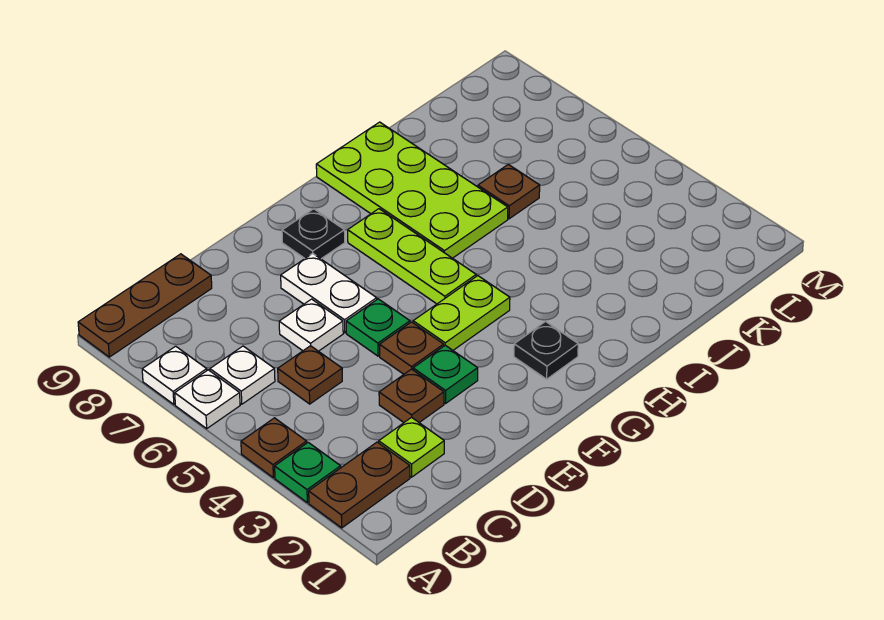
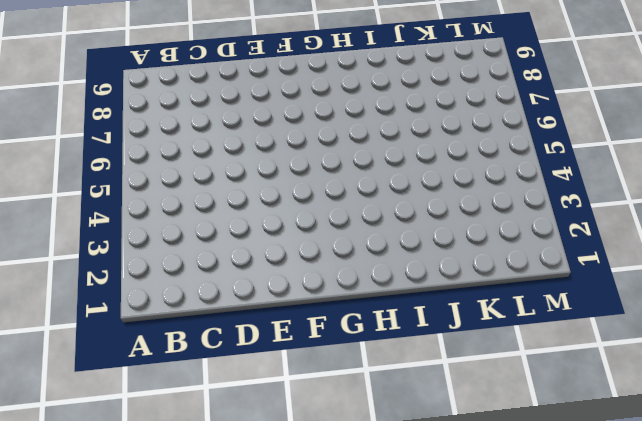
none -> brown plate A2:B2 level 1
none -> green plate A3 level 1
none -> brown plate A4 level 1

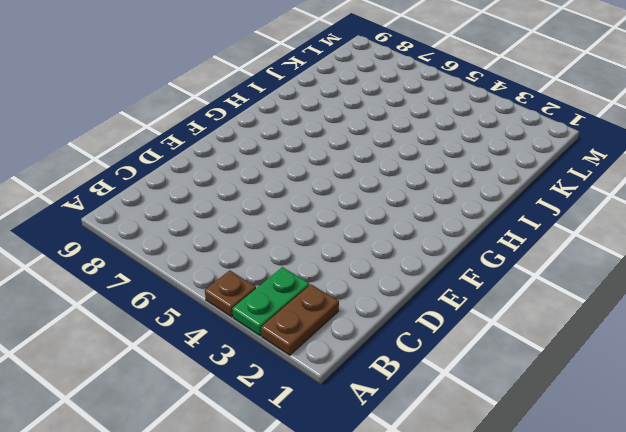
green plate A3:B3 level 1 -> green plate A3 level 1
none -> white plate A6 level 1
none -> white plate A7 level 1
none -> brown plate A9:C9 level 1

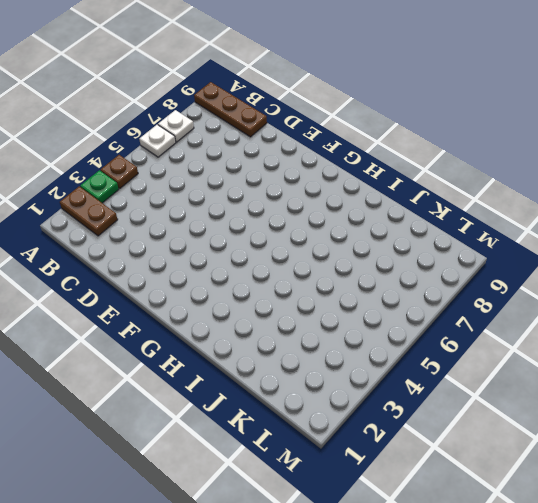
none -> white plate B6 level 1
none -> lime plate C2 level 1
none -> brown plate C5 level 1

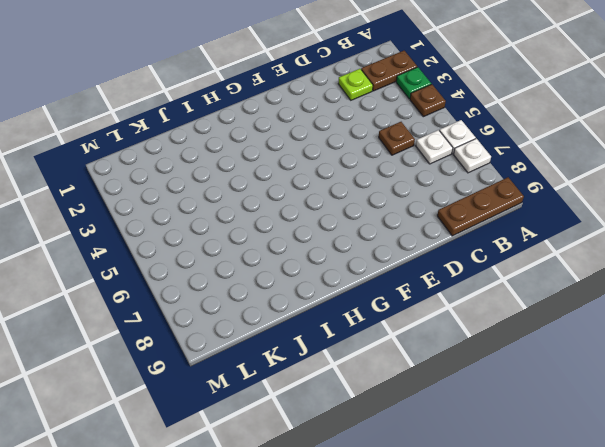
none -> brown plate D3 level 1
none -> white plate D6 level 1
none -> green plate E3 level 1

